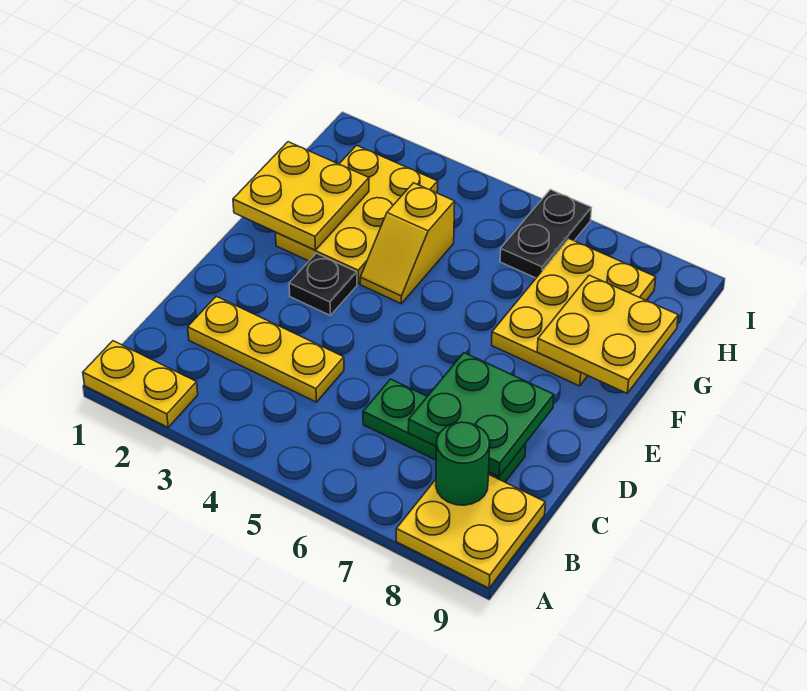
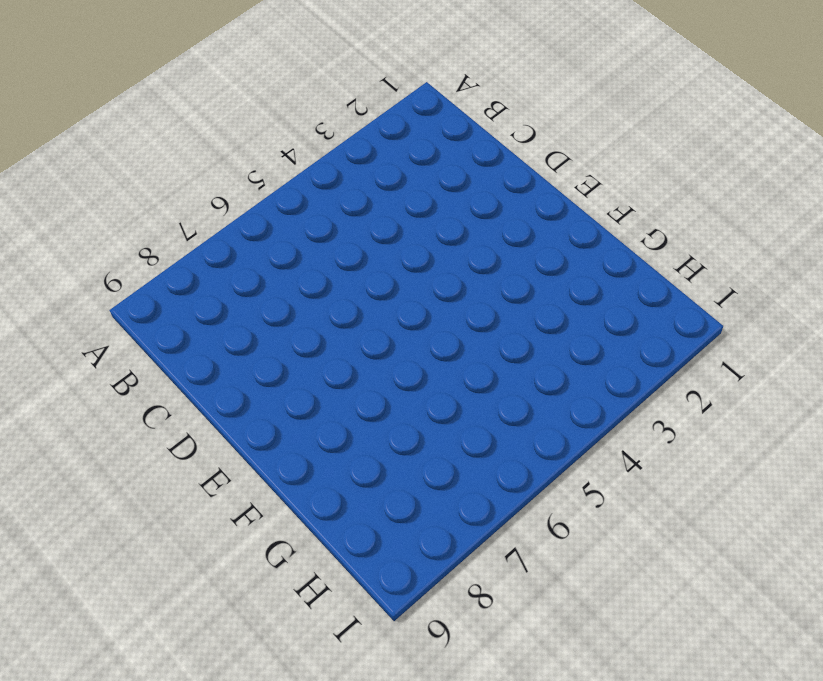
none -> yellow plate A1:A2 level 1
none -> yellow plate A8:B9 level 1
none -> yellow plate C2:C4 level 1

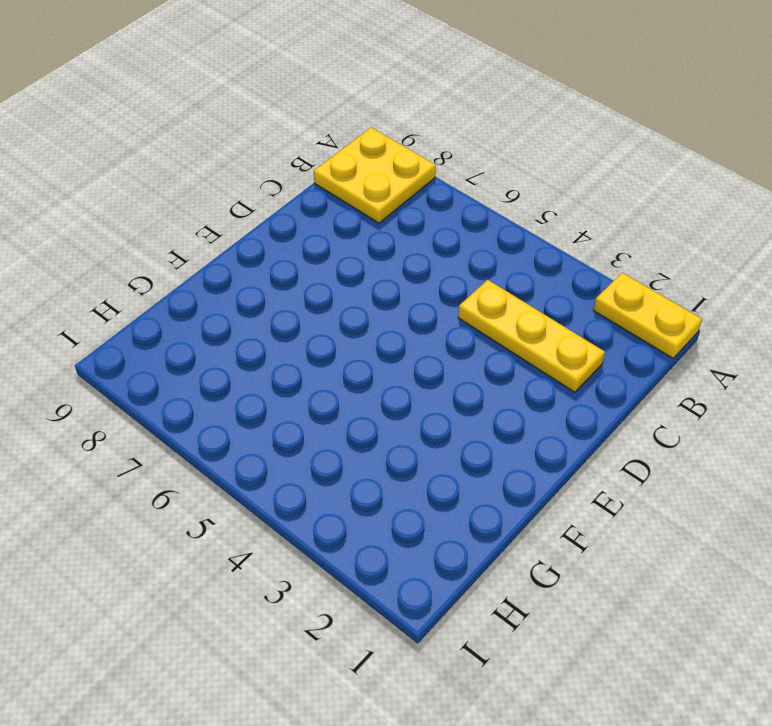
none -> green plate C6:C8 level 1
none -> black plate E3 level 1
none -> yellow plate F2:H3 level 1

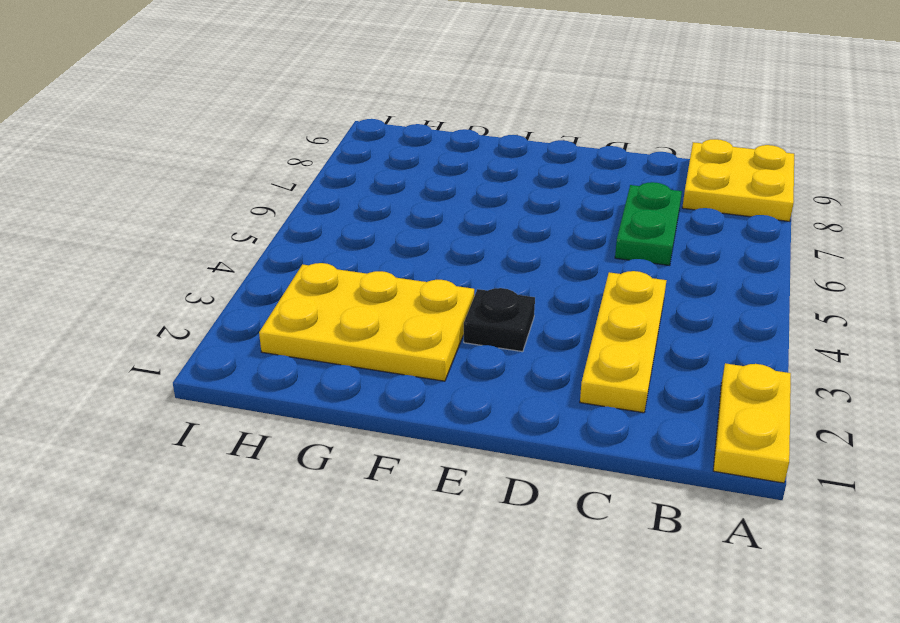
green plate C6:C7 level 1 -> green plate C6:C8 level 1
none -> yellow slope F4:G4 level 1 top G
none -> yellow plate F7:H8 level 1
none -> black plate H6:I6 level 1

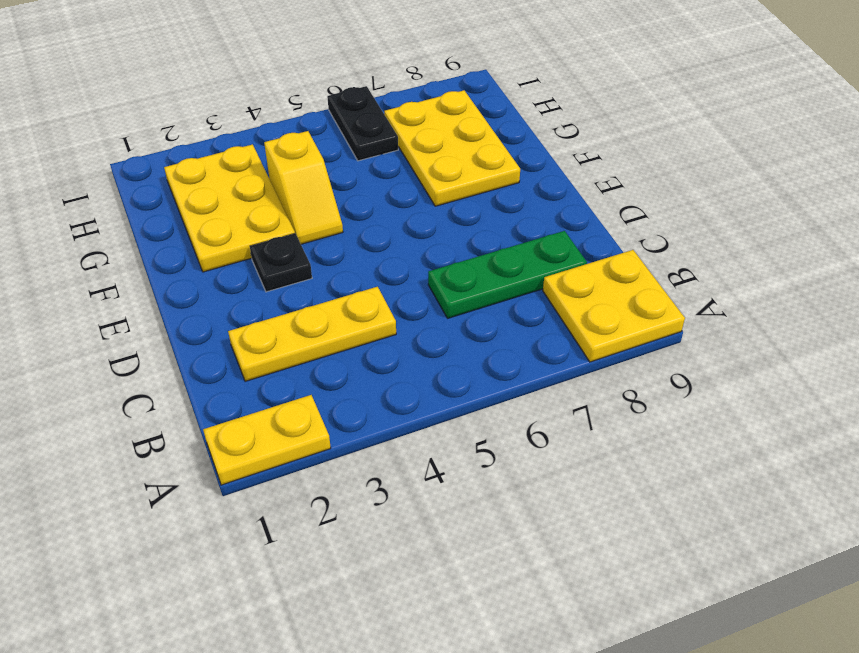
none -> green round brick B8 level 2
none -> green plate C7:D8 level 2
none -> yellow plate F1:G2 level 2

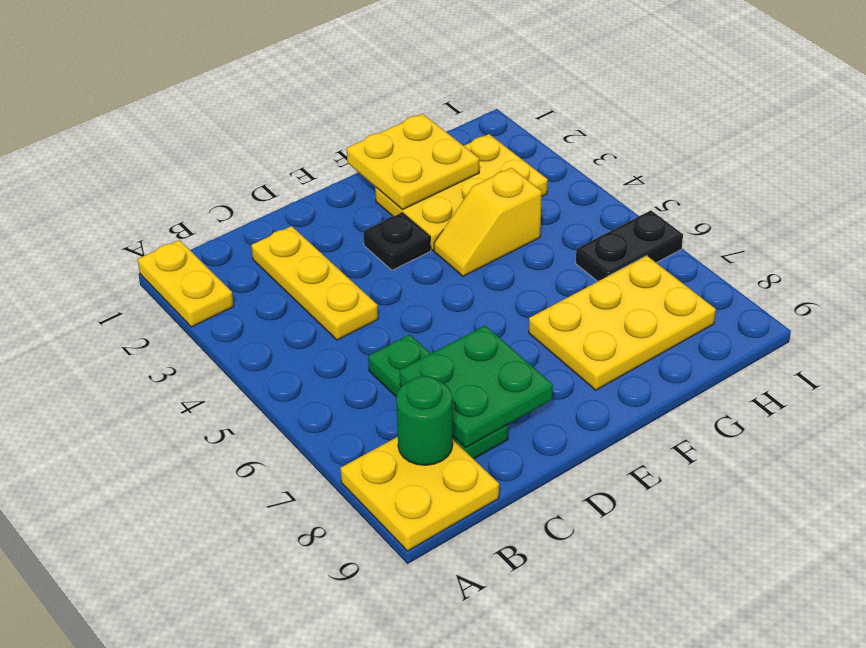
none -> yellow plate F8:G9 level 2

